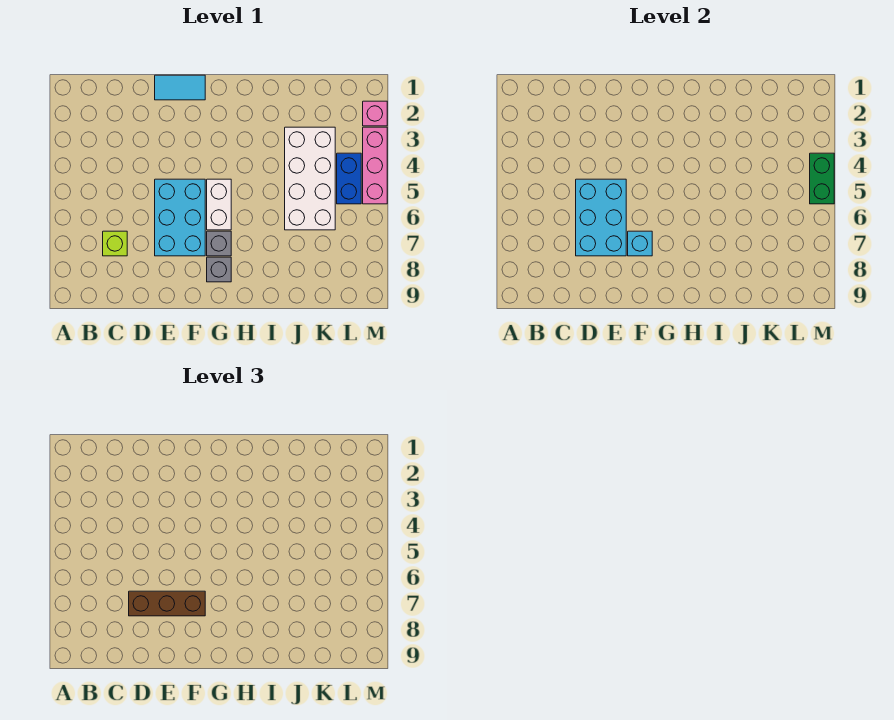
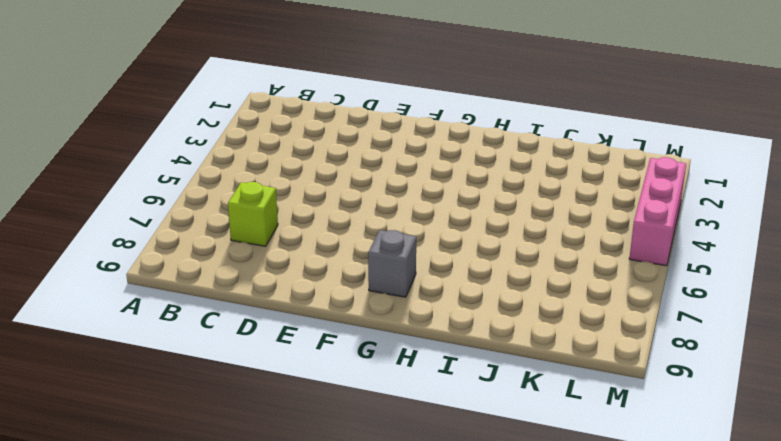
none -> cyan tile E1:F1 level 1
none -> cyan brick E5:F7 level 1
none -> white brick G5:G6 level 1

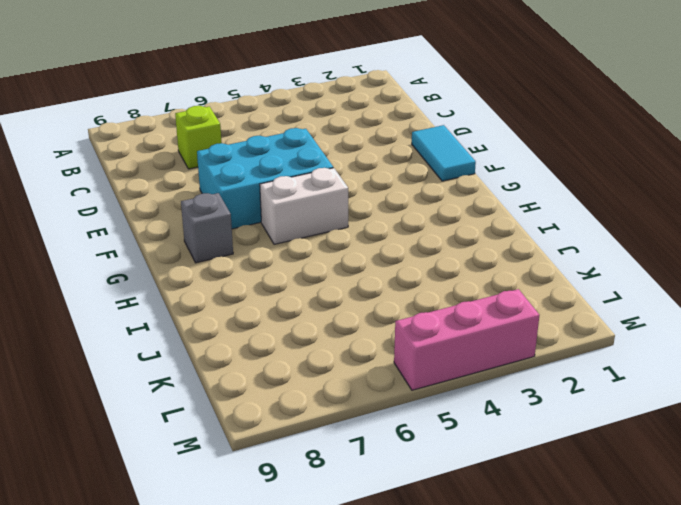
none -> grey brick G7 level 1
none -> white brick J3:K6 level 1
none -> blue brick L4:L5 level 1

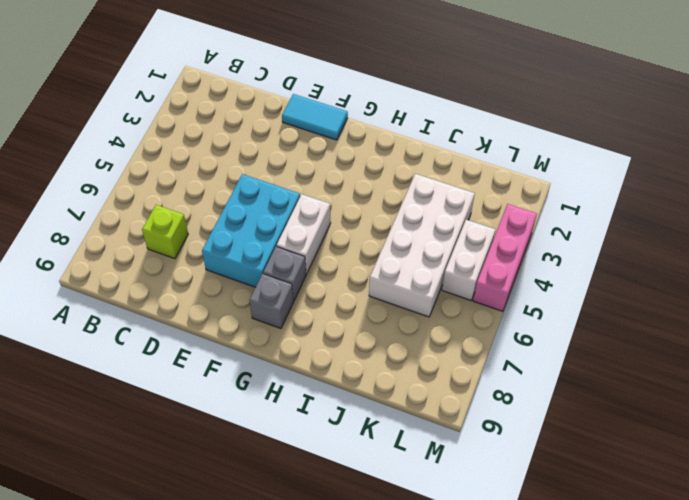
white brick L4:L5 level 1 -> blue brick L4:L5 level 1
none -> pink brick M2 level 1
none -> cyan brick D5:E7 level 2
none -> cyan brick F7 level 2

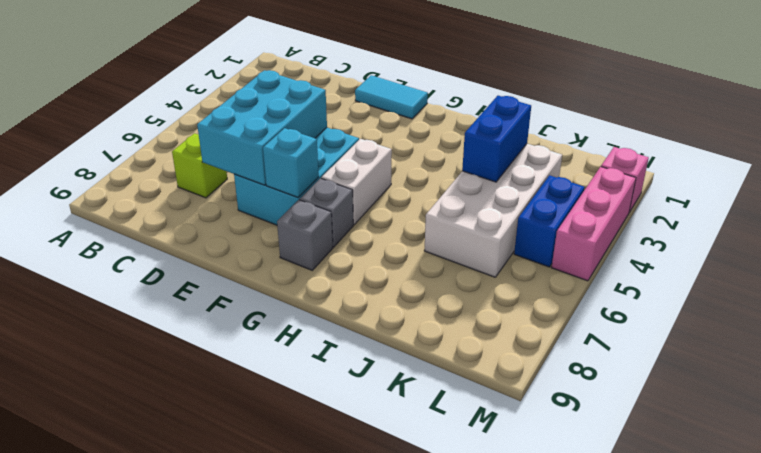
blue brick J3:J4 level 2 -> none
none -> green brick M4:M5 level 2
none -> brown brick D7:F7 level 3

